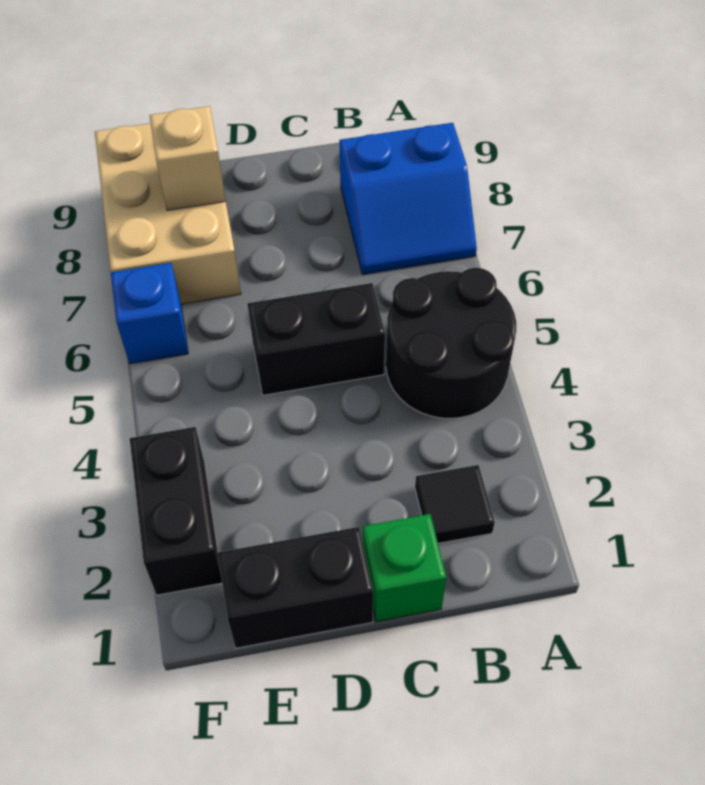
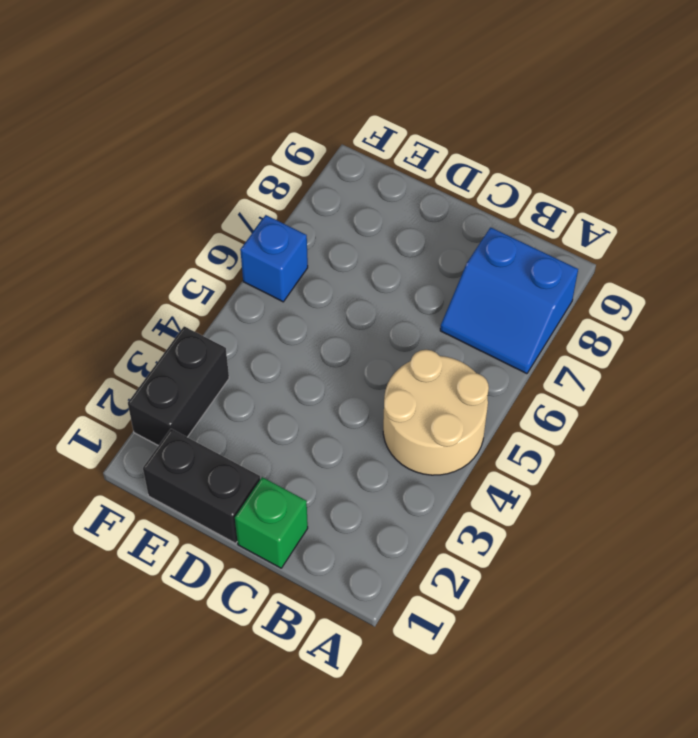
tan round brick A4:B5 level 1 -> black round brick A4:B5 level 1
none -> black tile B2 level 1
none -> black brick C5:D5 level 1

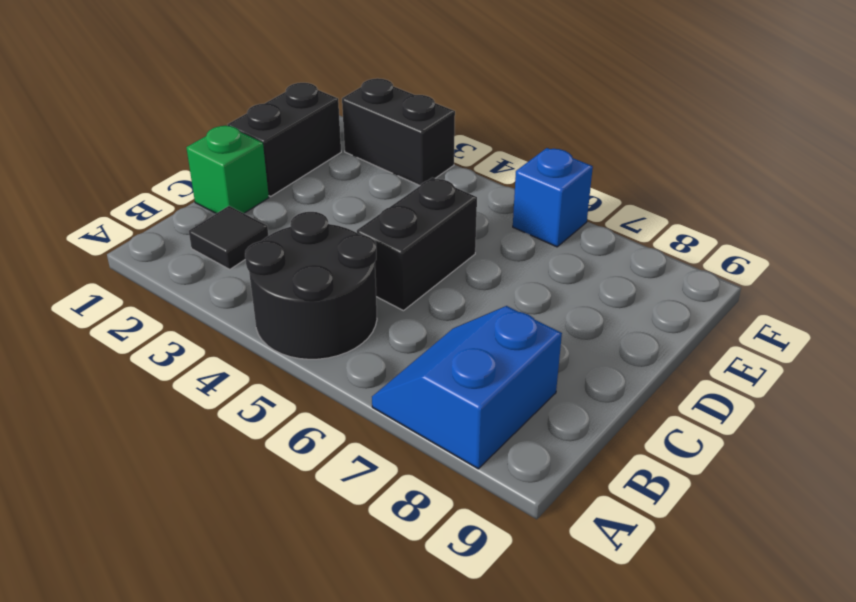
none -> tan brick E7:F9 level 1
none -> tan brick E8 level 2

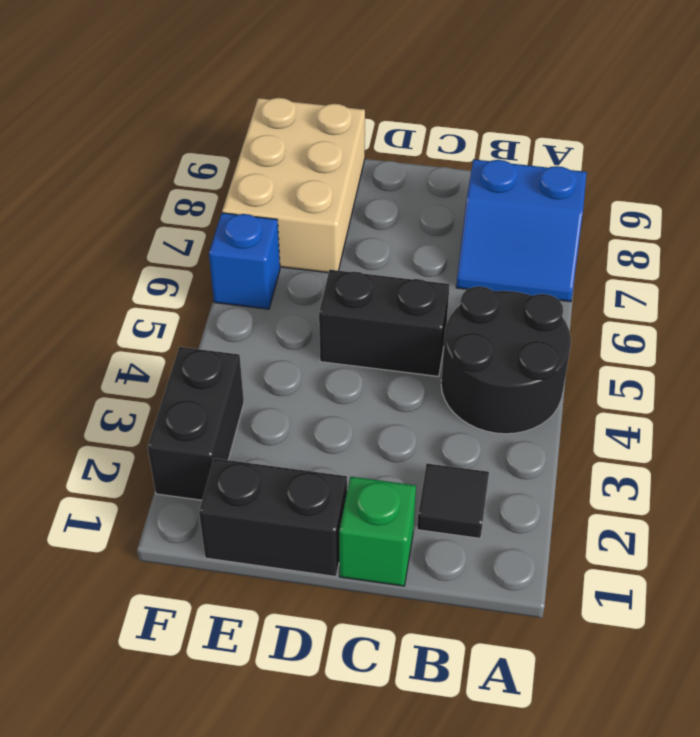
none -> tan brick E8 level 2

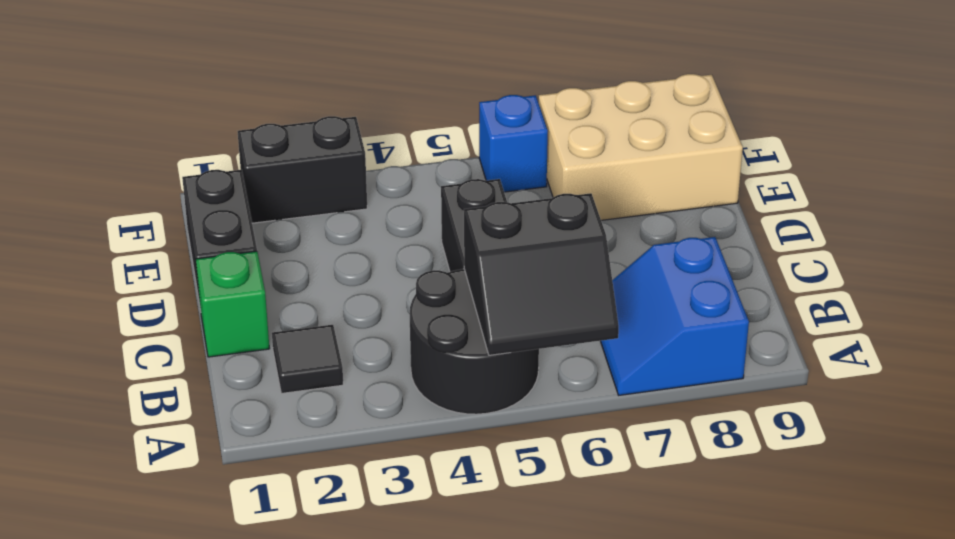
black slope A5:B6 level 2 top B -> none
none -> tan brick E8 level 2

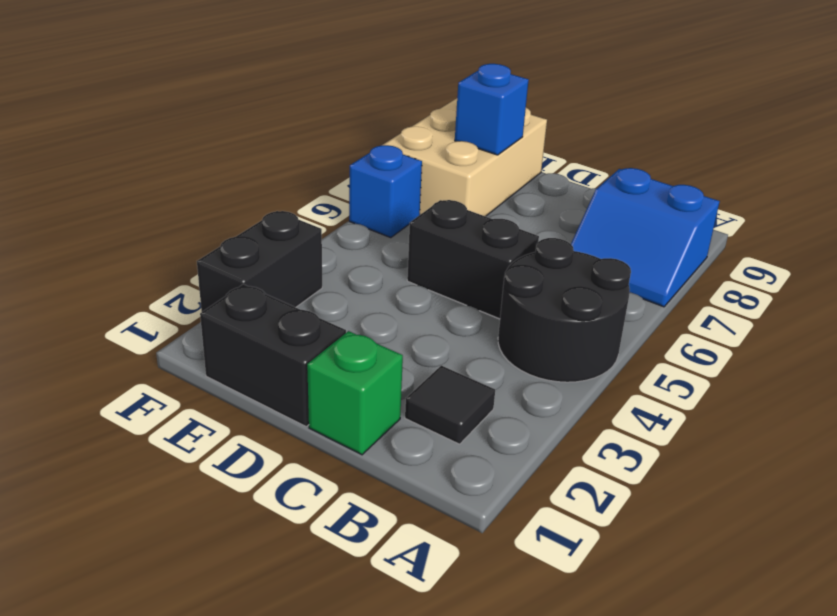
blue brick E8 level 2 -> tan brick E8 level 2

